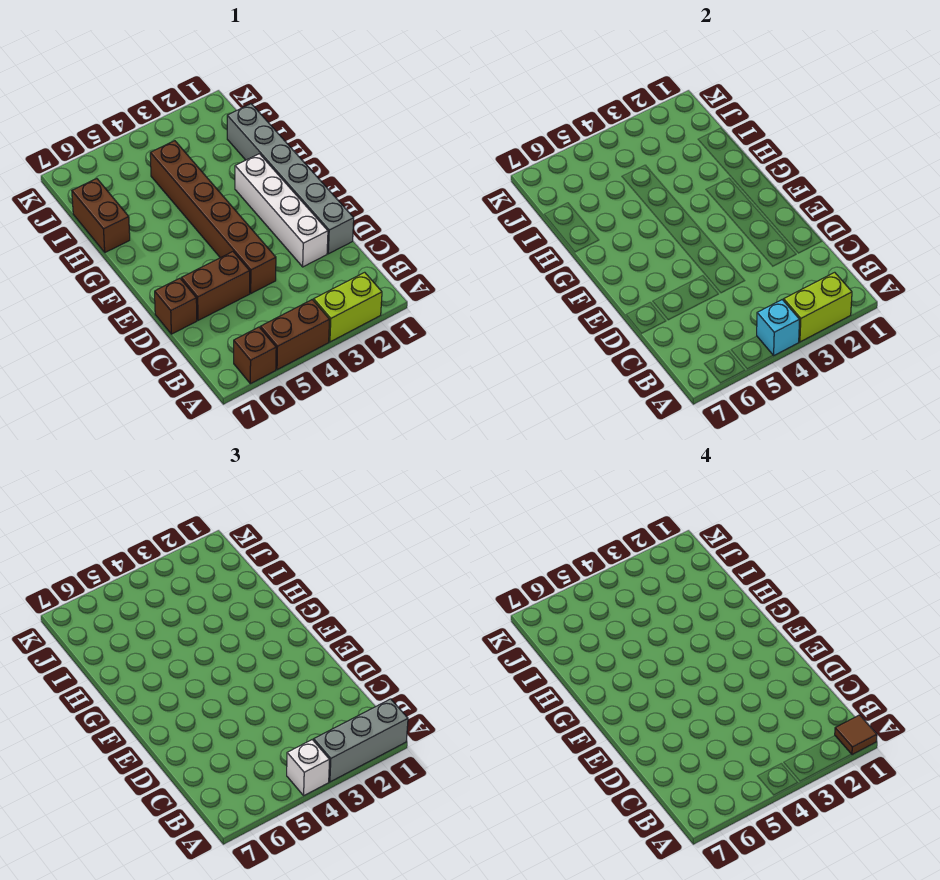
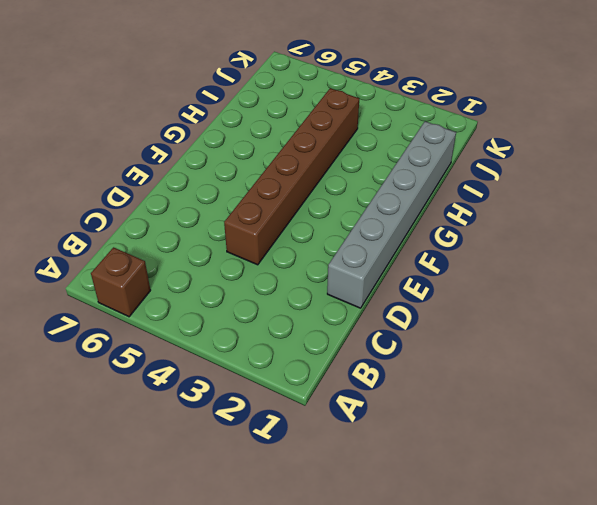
none -> lime brick A2:A3 level 1
none -> brown brick A4:A5 level 1
none -> white brick D2:G2 level 1

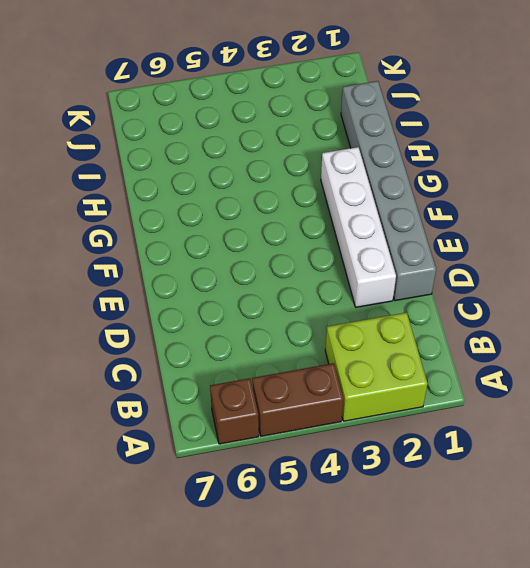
lime brick A2:B3 level 1 -> lime brick A2:A3 level 1
none -> brown brick D4:I4 level 1
none -> brown brick D5:D6 level 1
none -> brown brick D7 level 1

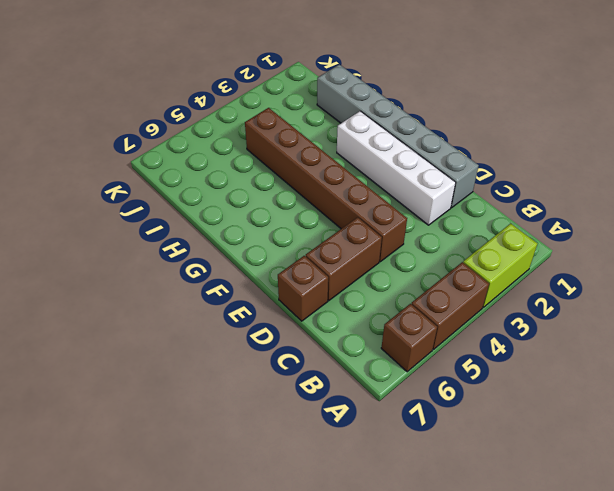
none -> brown brick H7:I7 level 1
none -> lime brick A2:A3 level 2
none -> cyan brick A4 level 2

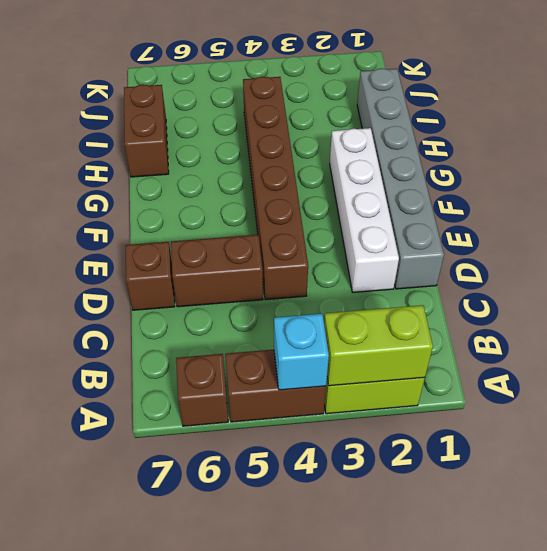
none -> grey brick A1:A3 level 3
none -> white brick A4 level 3
none -> brown tile A1 level 4

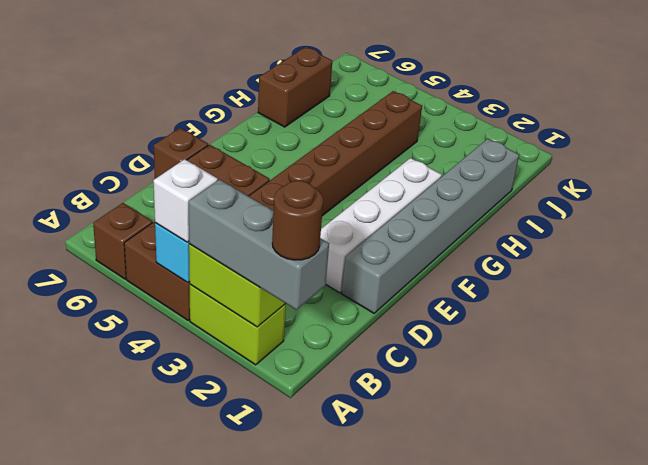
brown round brick A1 level 4 -> brown tile A1 level 4

